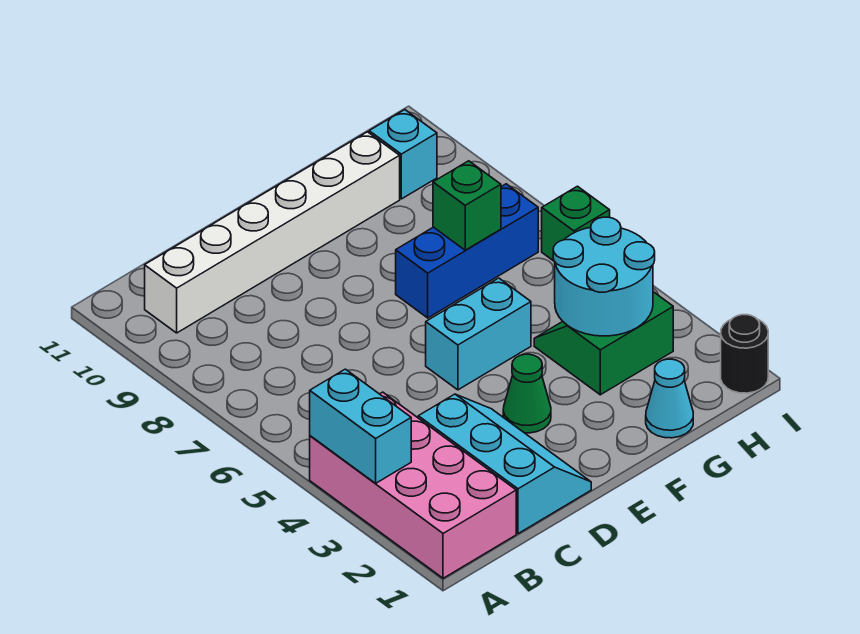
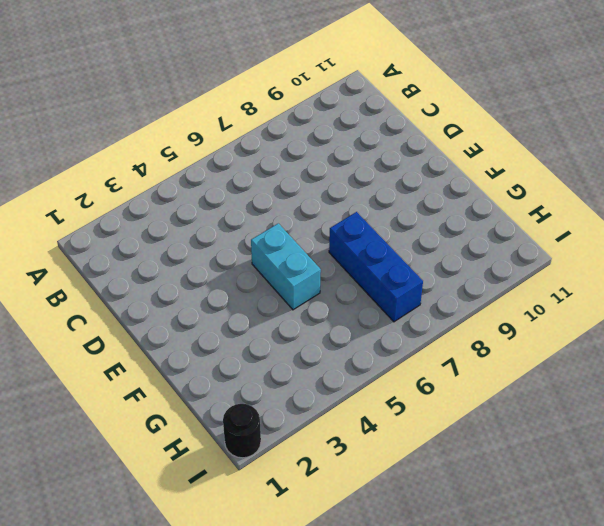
none -> pink brick A1:B4 level 1
none -> white brick B10:G10 level 1
none -> cyan slope C1:D3 level 1 top C

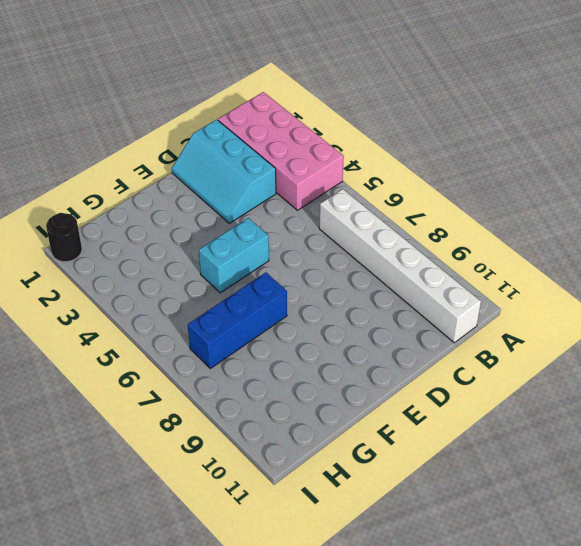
white brick B6:B11 level 1 -> white brick B10:G10 level 1
none -> green cone E3 level 1
none -> cyan cone G1 level 1
none -> green slope G3:H4 level 1 top 3

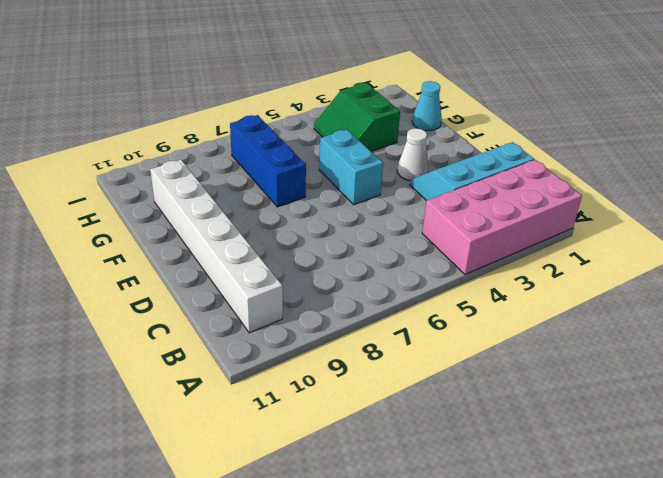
white cone E3 level 1 -> green cone E3 level 1
none -> cyan brick H10 level 1
none -> black round brick I1 level 1
none -> green brick I6 level 1

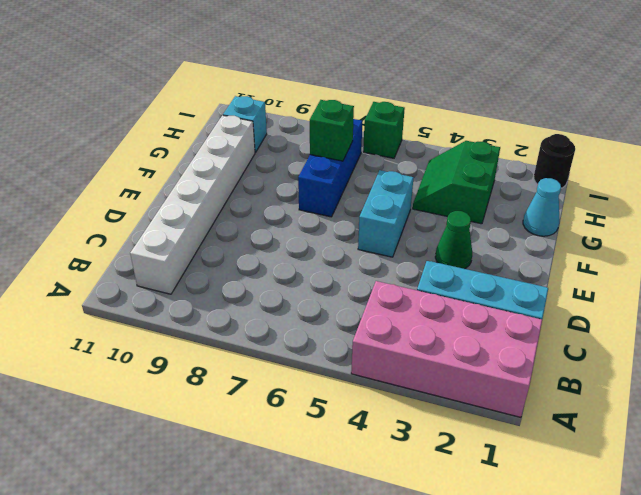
none -> cyan brick A3:A4 level 2
none -> cyan round brick G3:H4 level 2

